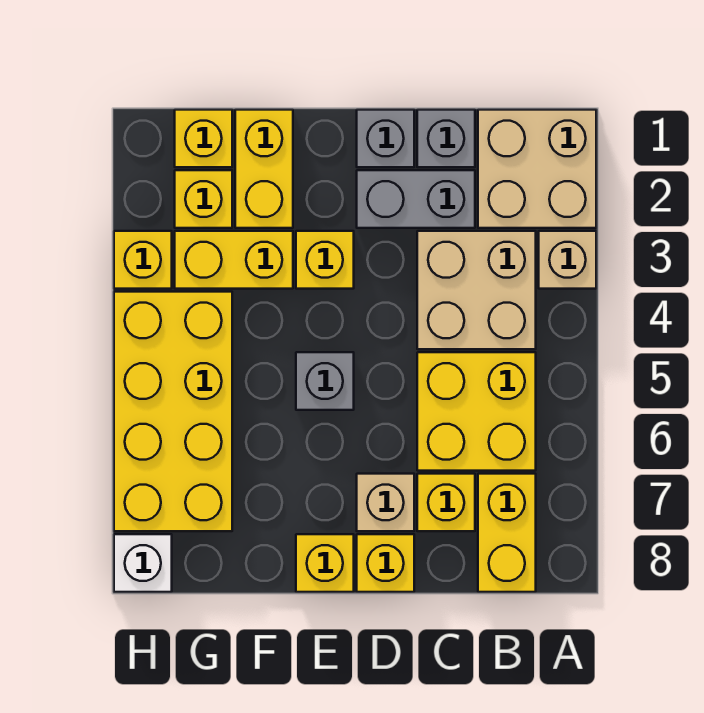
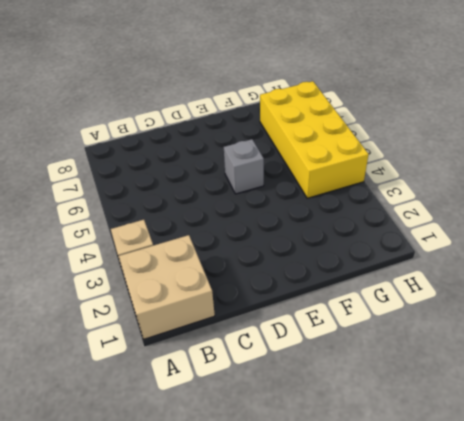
none -> tan brick B3:C4 level 1
none -> yellow brick B5:C6 level 1
none -> yellow brick B7:B8 level 1

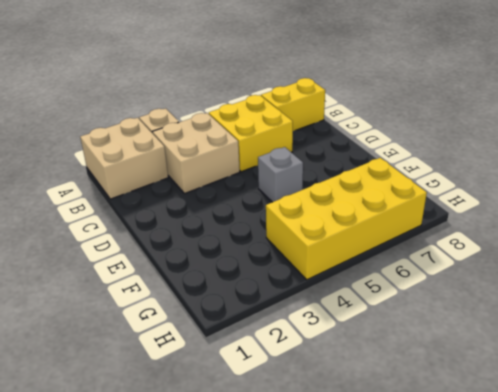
none -> grey brick C1 level 1
none -> grey brick C2:D2 level 1
none -> yellow brick C7 level 1

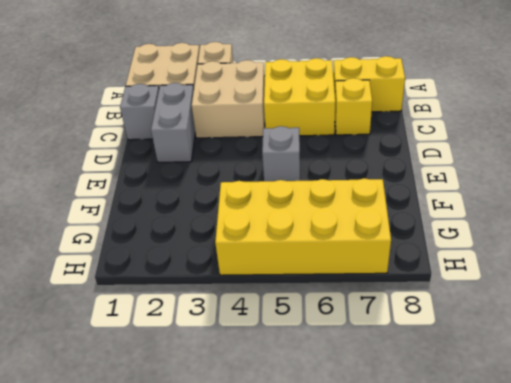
none -> grey brick D1 level 1
none -> tan brick D7 level 1
none -> yellow brick D8 level 1

